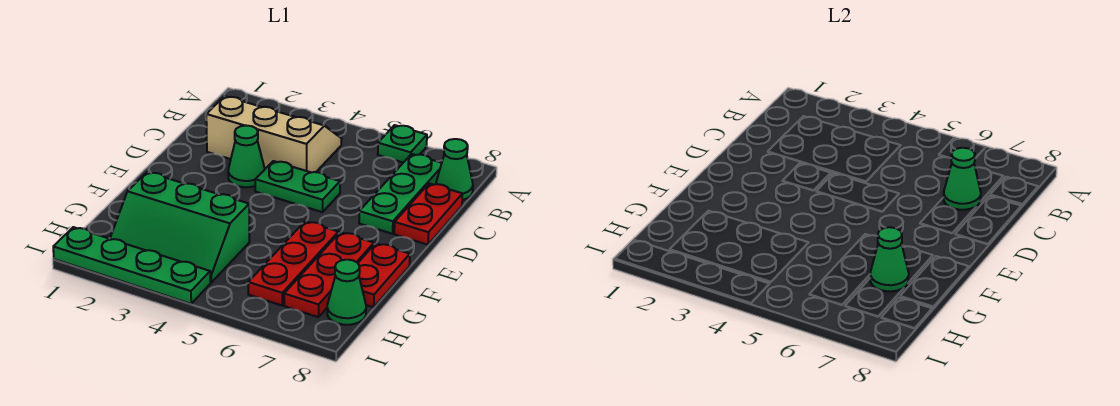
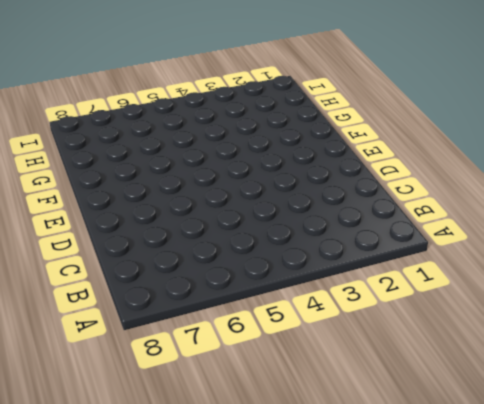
none -> green plate A6 level 1
none -> tan slope B2:C4 level 1 top C
none -> green plate B7:D7 level 1

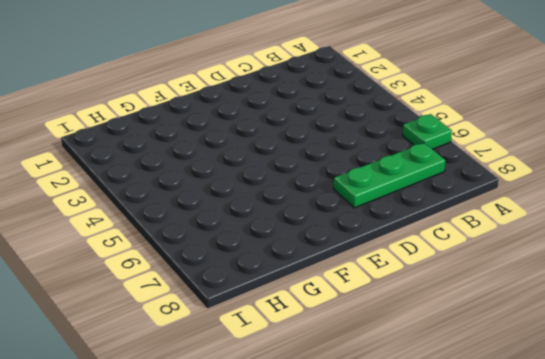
none -> tan slope B2:C4 level 1 top C
none -> green cone B8 level 1
none -> red plate C8:D8 level 1

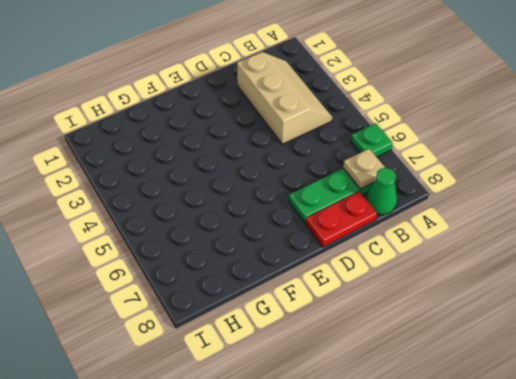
tan plate B7 level 2 -> none
none -> green cone D3 level 1
none -> green plate D4:D5 level 1
none -> red plate F6:H6 level 1

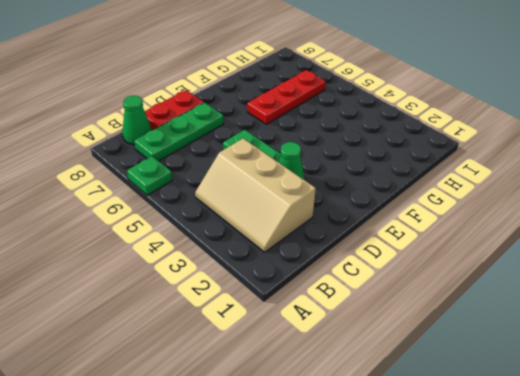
none -> red plate F7:H7 level 1
none -> red plate F8:G8 level 1
none -> green slope G2:H4 level 1 top G

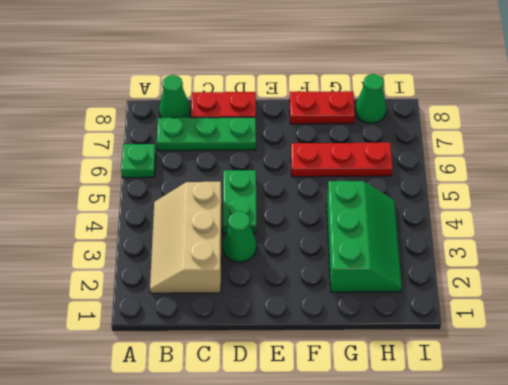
none -> red plate F7:H7 level 1
none -> green plate I1:I4 level 1
none -> green cone C7 level 2

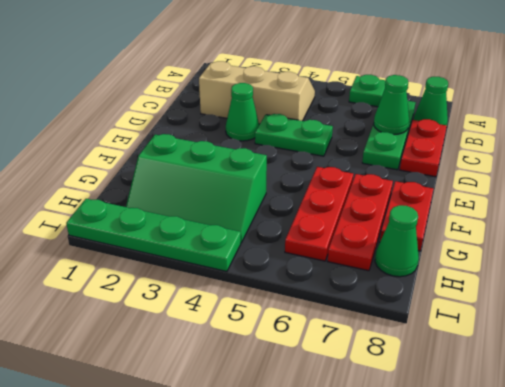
none -> green cone G7 level 2

